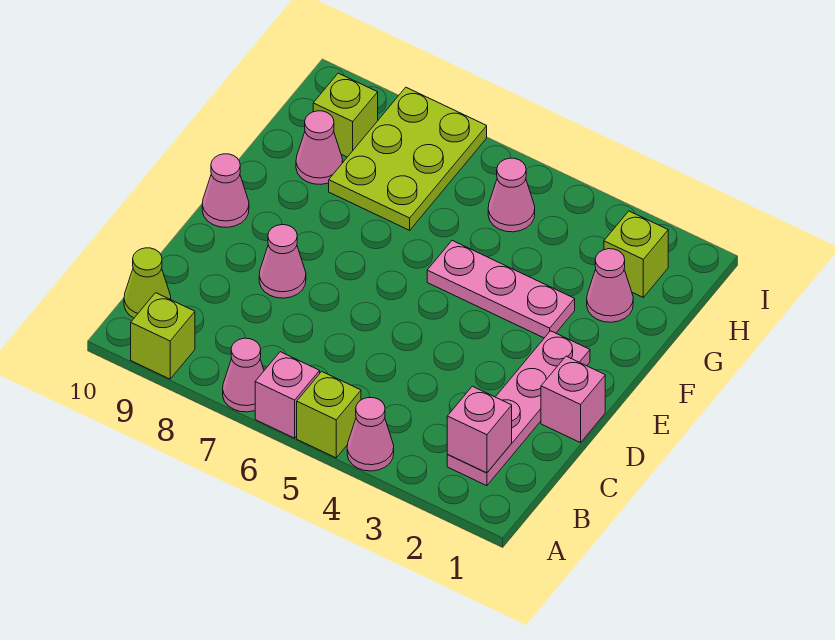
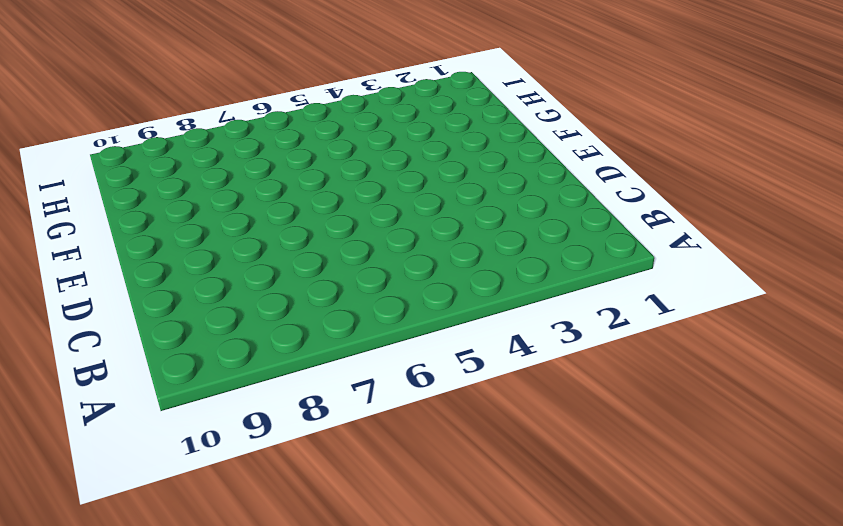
none -> pink cone A4 level 1
none -> lime brick A5 level 1
none -> pink brick A6 level 1

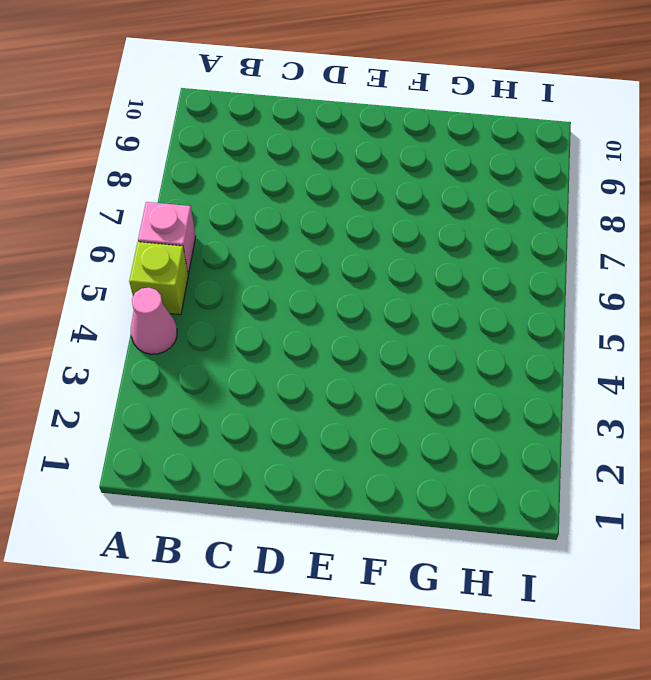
none -> pink cone A7 level 1
none -> lime brick A9 level 1
none -> pink plate B2:E2 level 1

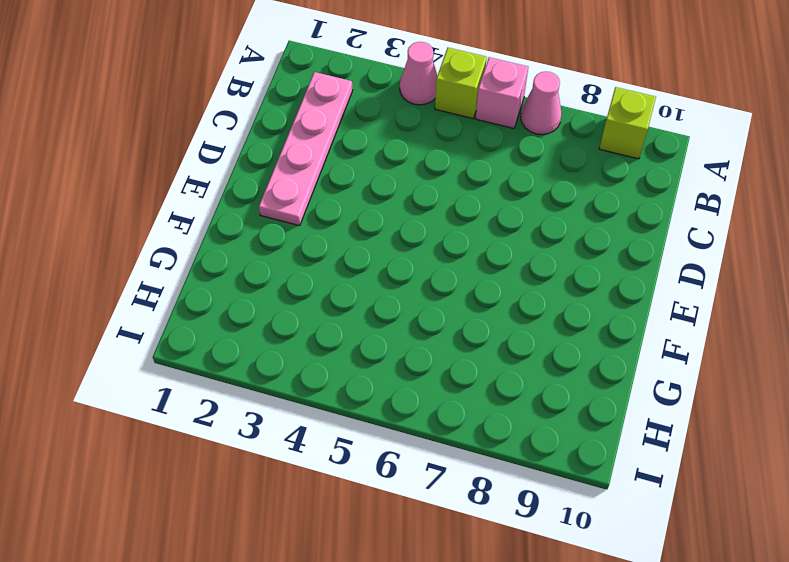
none -> lime cone B10 level 1
none -> pink brick D1 level 1
none -> pink cone D8 level 1

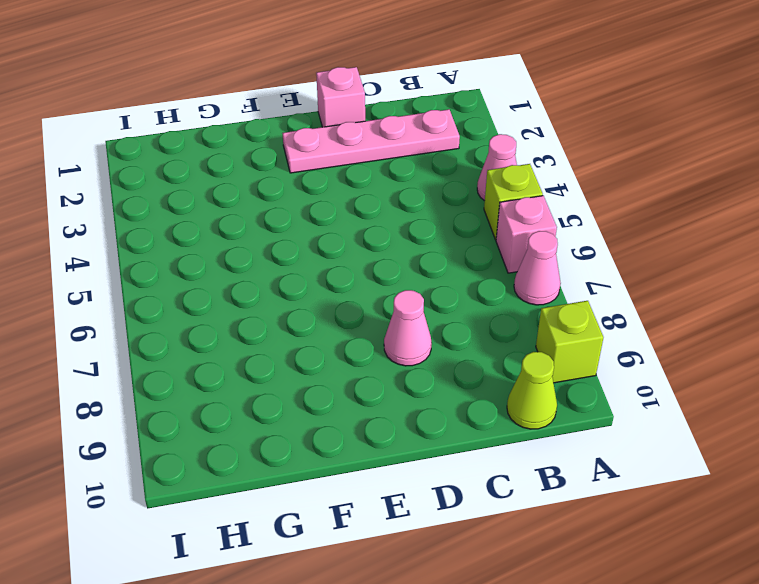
none -> pink cone E10 level 1
none -> pink plate F3:F5 level 1
none -> pink cone G2 level 1

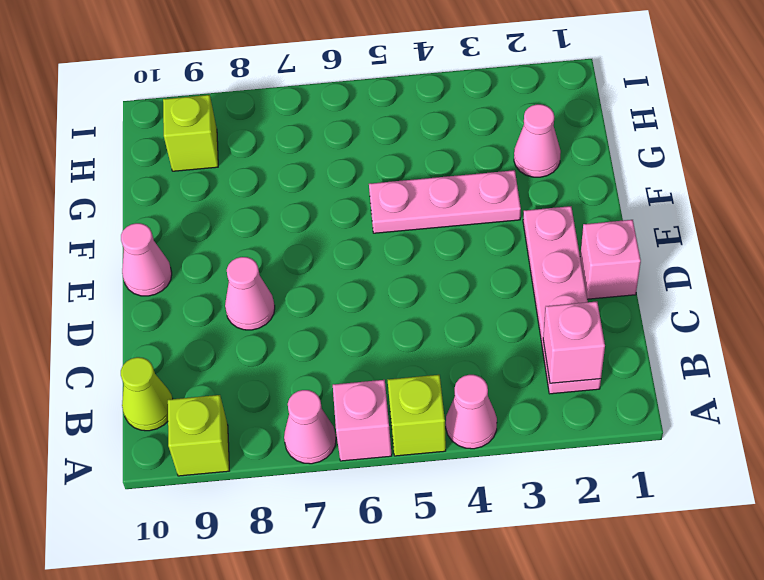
none -> lime plate G7:I8 level 1
none -> pink cone G9 level 1
none -> lime brick H2 level 1

